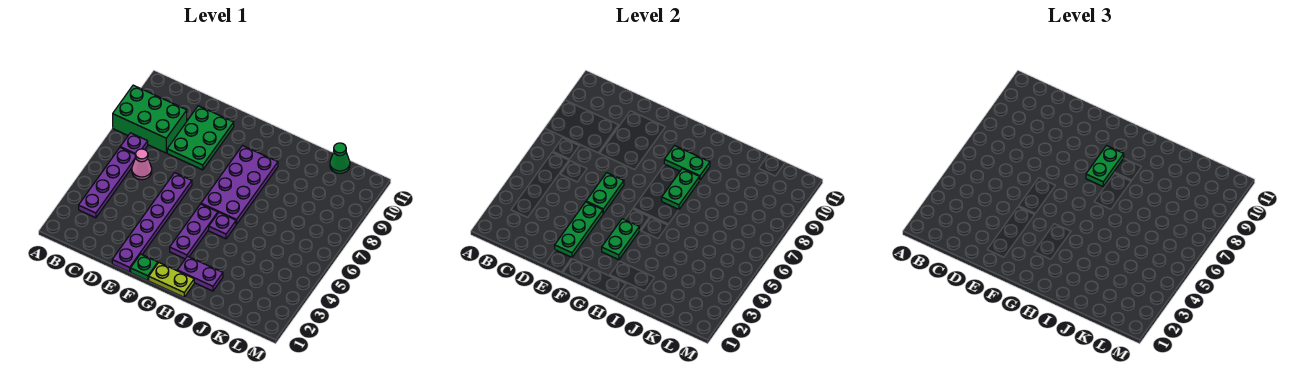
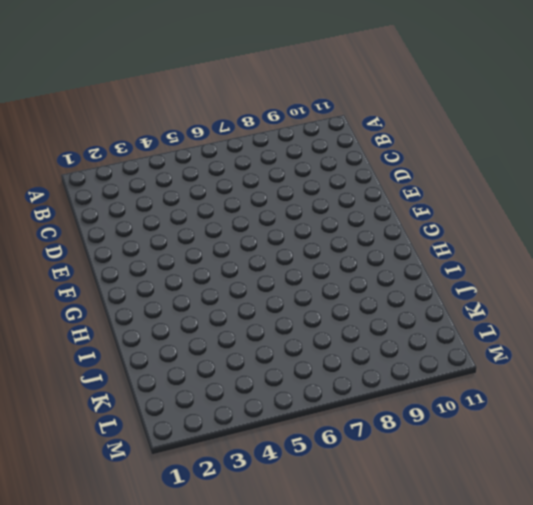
none -> green brick A8:C9 level 1
none -> purple plate B3:B6 level 1
none -> purple plate B7 level 1

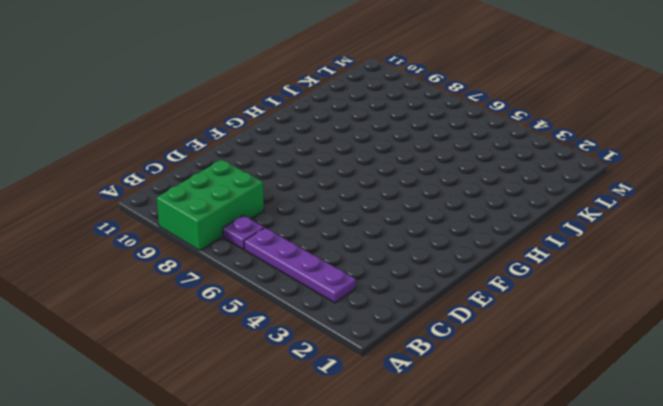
none -> pink cone C6 level 1
none -> green plate D8:E10 level 1
none -> purple plate E1:E6 level 1

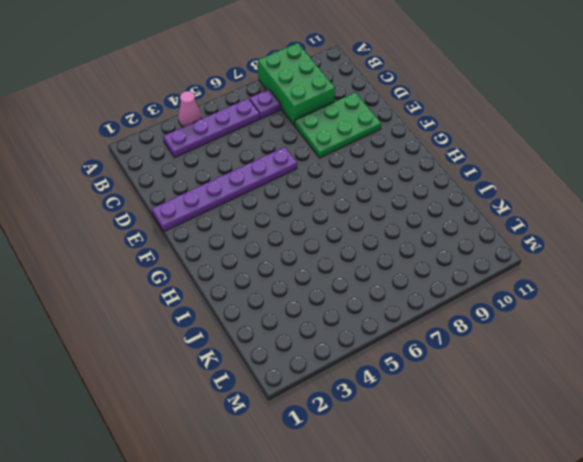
pink cone A4 level 1 -> pink cone C6 level 1
none -> green plate F1 level 1
none -> lime plate G1:H1 level 1
none -> purple plate G3:G5 level 1

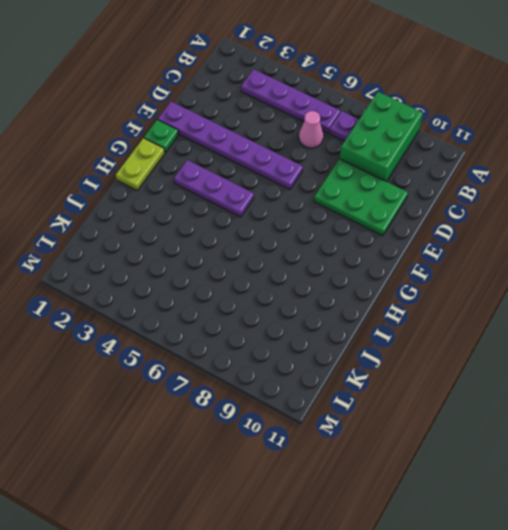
none -> purple plate G6:H9 level 1
none -> purple plate H2:I2 level 1
none -> purple plate H5 level 1

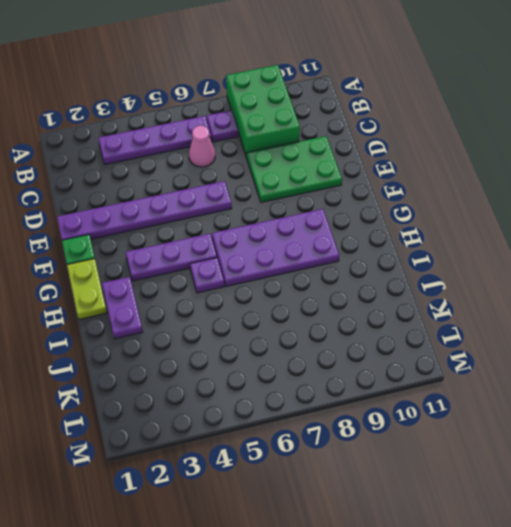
none -> green cone K11 level 1
none -> green plate E2:E4 level 2
none -> green plate E5:E6 level 2

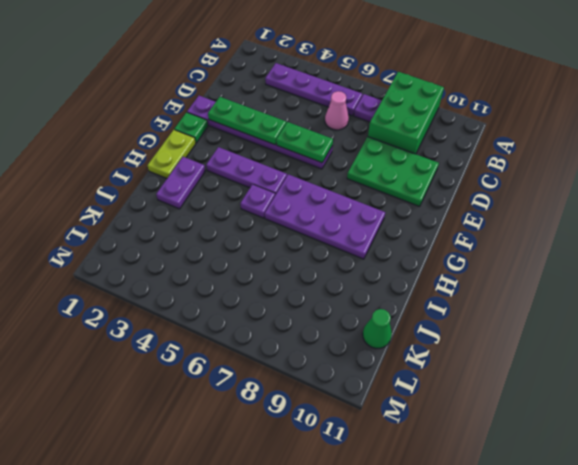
none -> green plate G3:G4 level 2
none -> green plate G9:H9 level 2
none -> green plate H7:H8 level 2

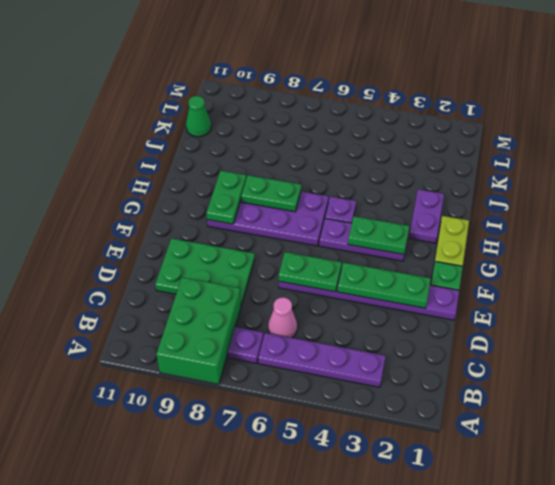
none -> green plate G8:G9 level 3

